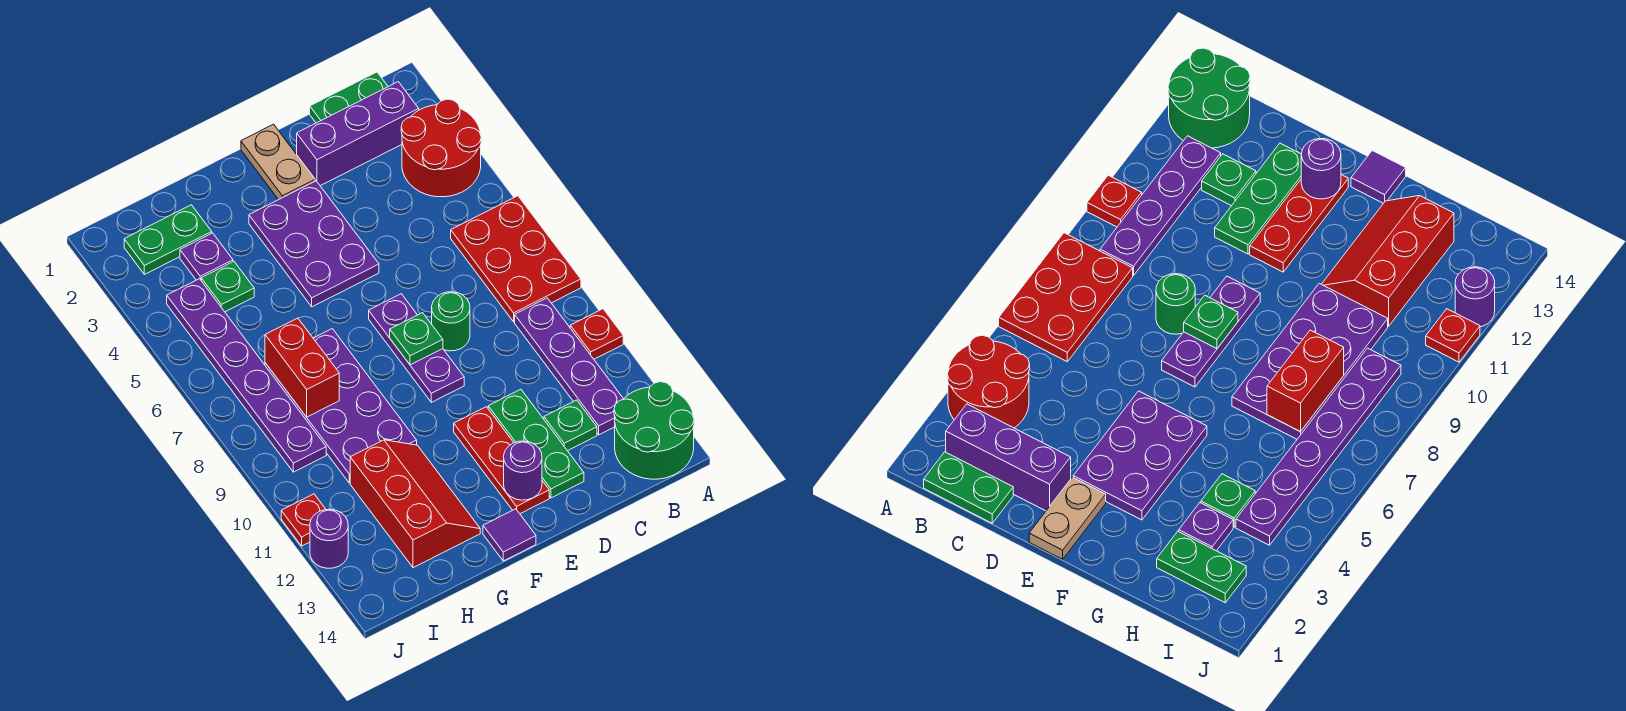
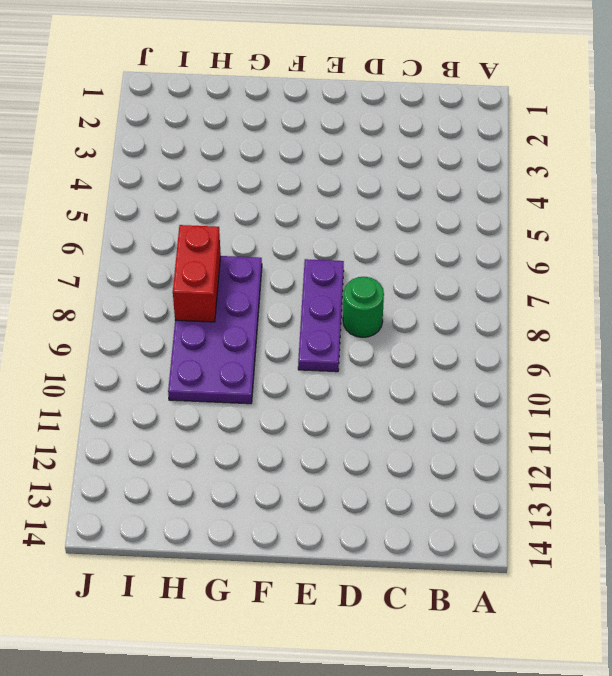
none -> red round brick A3:B4 level 1
none -> red plate A6:B8 level 1
none -> red plate A10 level 1

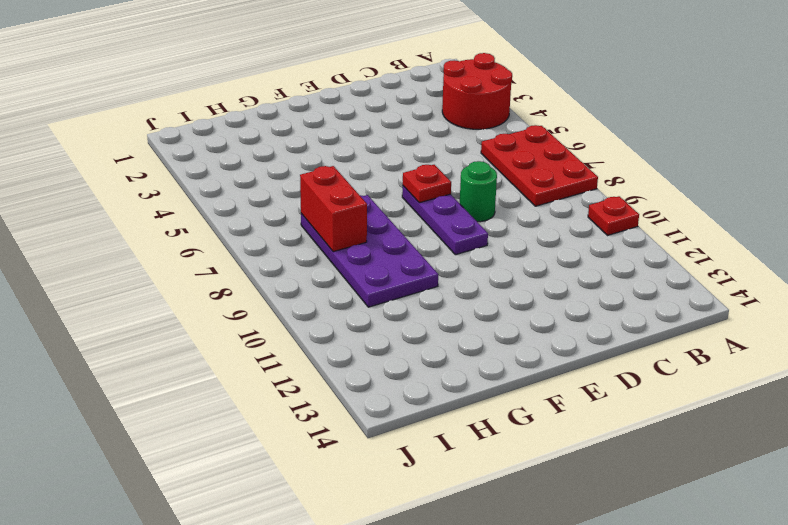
red plate E7 level 2 -> red plate J11 level 1
none -> green round brick A13:B14 level 1
none -> green plate B1:C1 level 1
none -> purple brick B2:D2 level 1

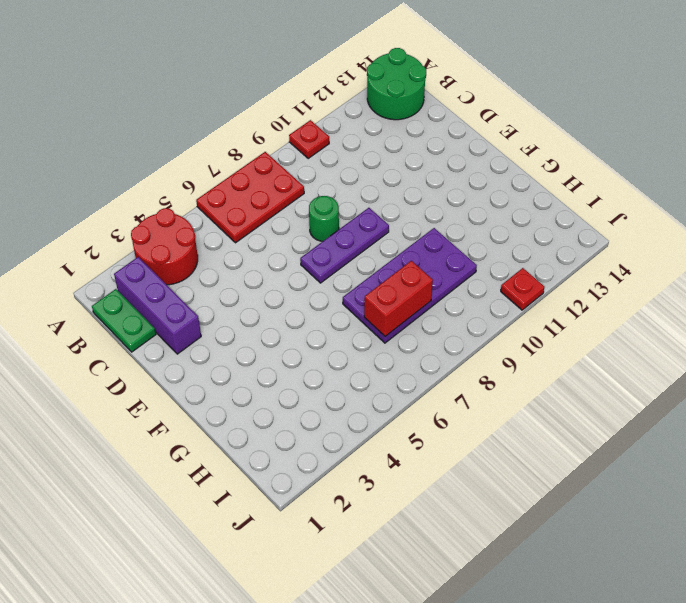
none -> purple plate B9:B12 level 1
none -> green plate C12 level 1
none -> green plate D11:D13 level 1

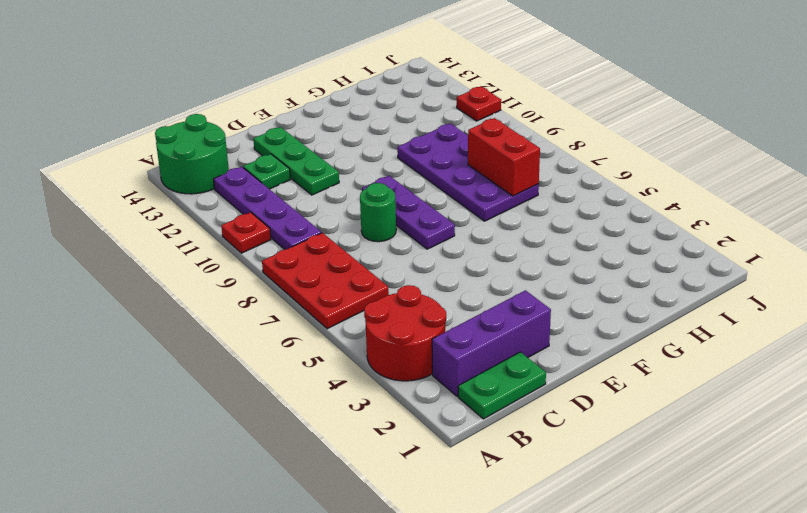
none -> tan plate E1:E2 level 1
none -> purple plate E3:F5 level 1
none -> red plate E11:E13 level 1

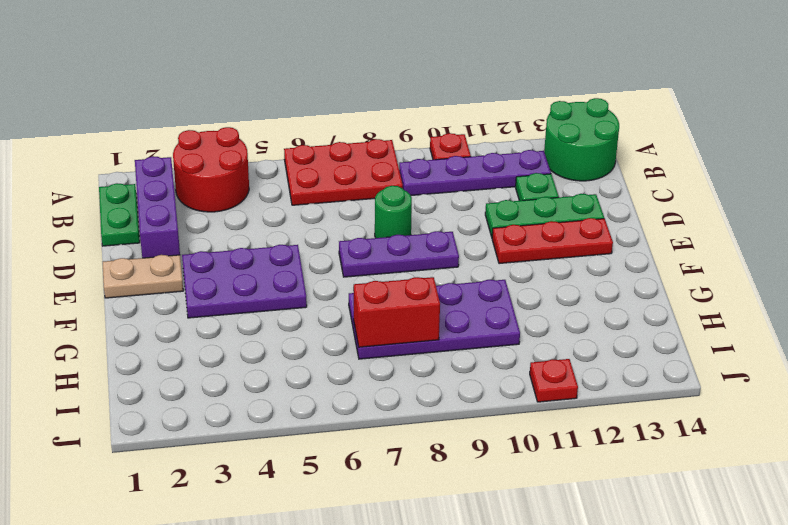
none -> purple tile F14 level 1
none -> red slope G11:H13 level 1 top H
none -> green plate H2:I2 level 1

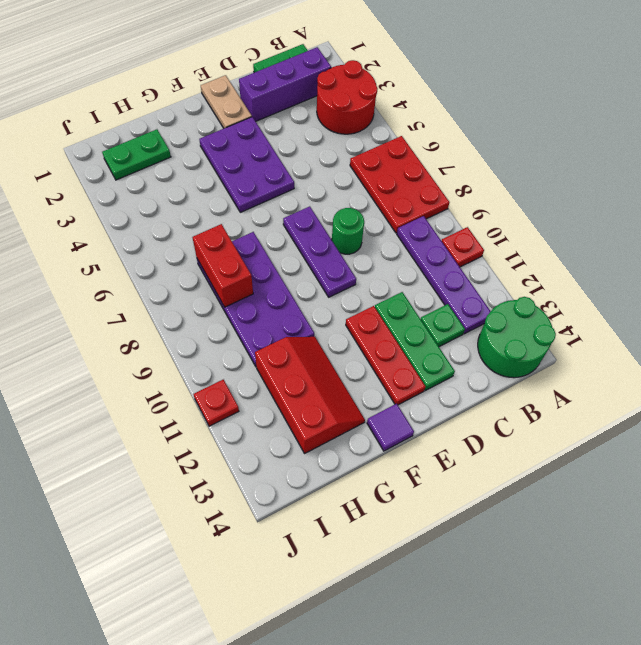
none -> purple plate H3 level 1
none -> green plate H4 level 1
none -> purple plate I4:I9 level 1

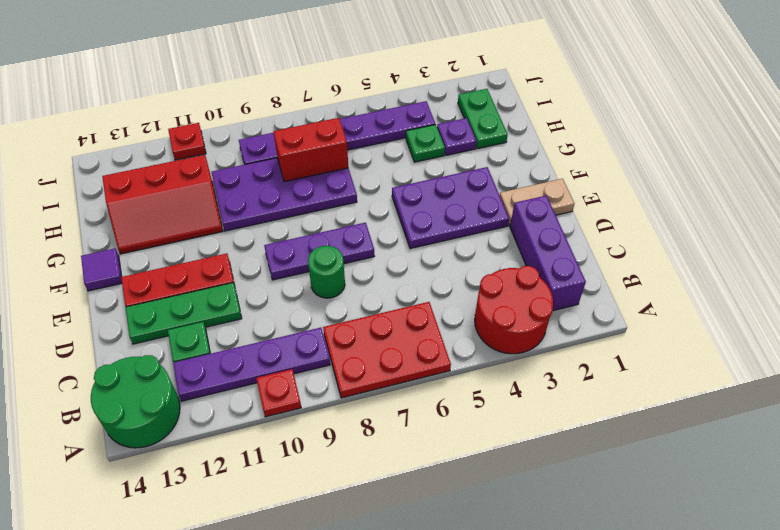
none -> green plate B1:C1 level 1
none -> purple round brick J12 level 1
none -> green plate E8 level 2

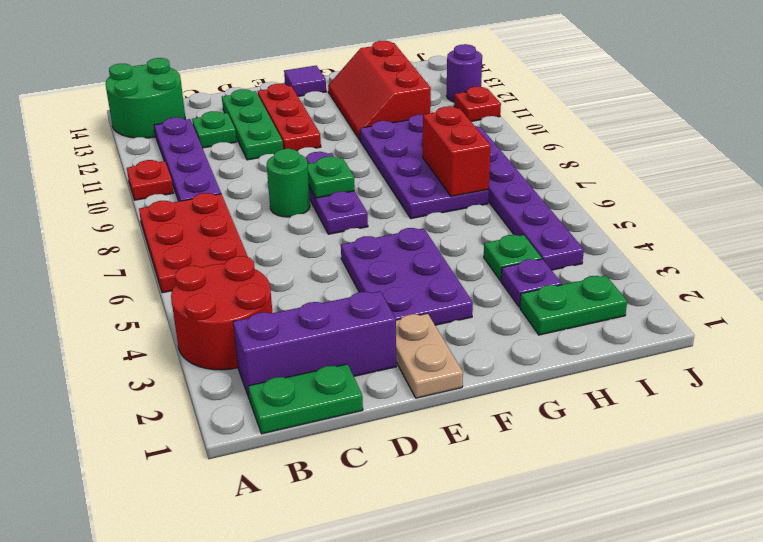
none -> purple round brick E13 level 2

